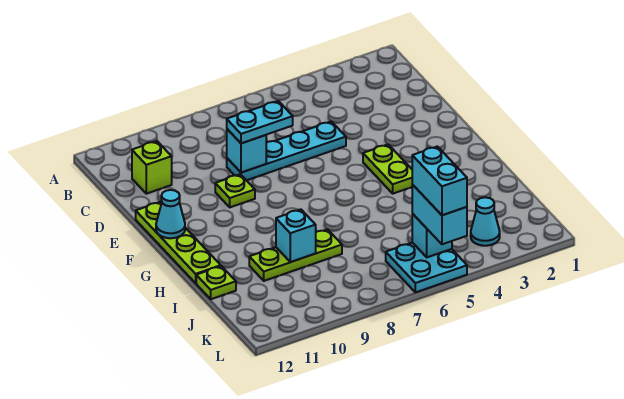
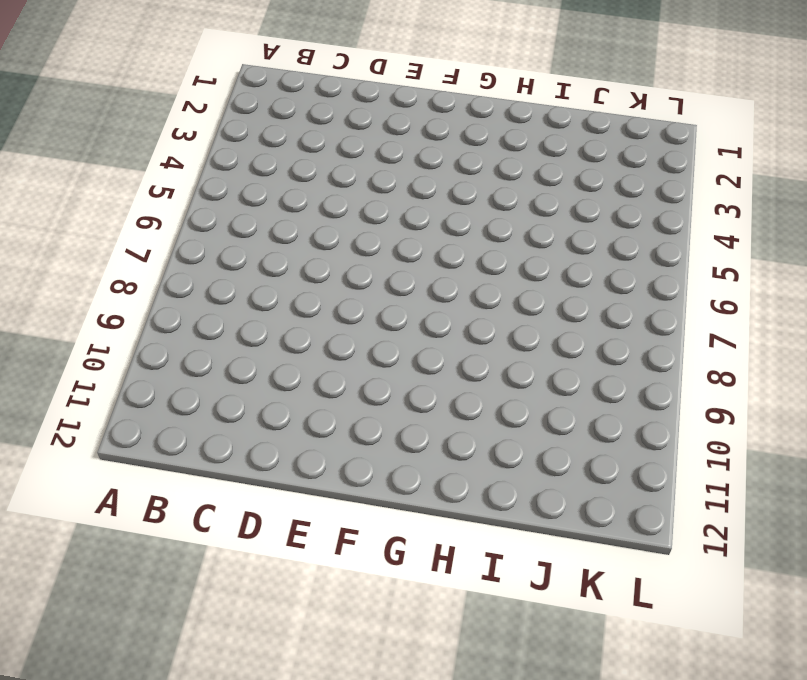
none -> lime brick C11 level 1
none -> cyan plate D5:D8 level 1
none -> lime plate E9 level 1

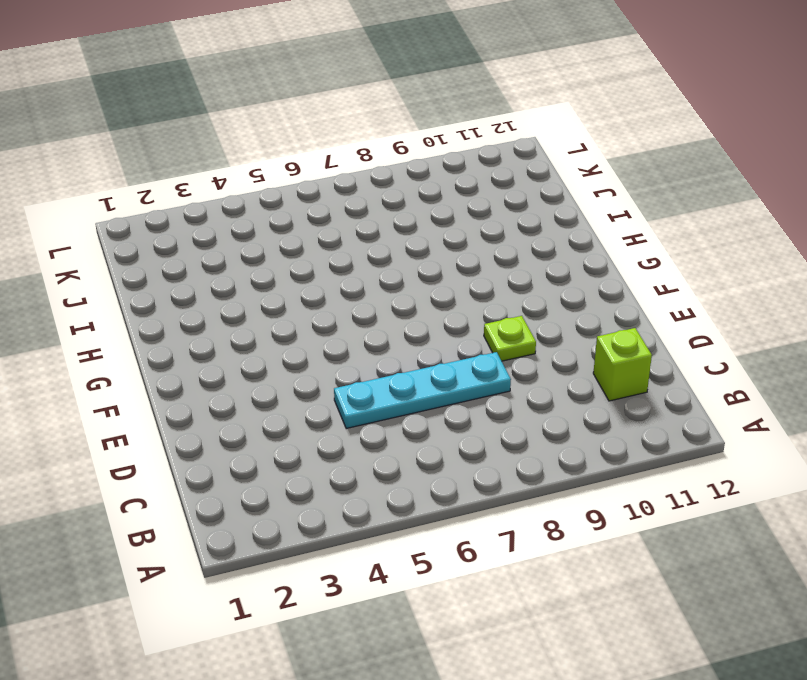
none -> lime plate E12:H12 level 1
none -> lime plate F4:G4 level 1
none -> lime plate I8:I10 level 1

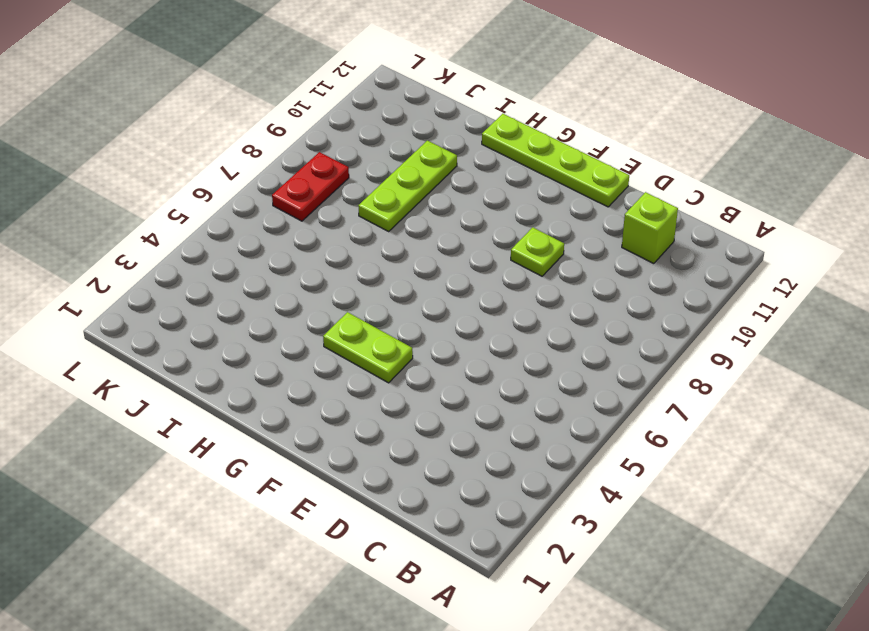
red plate K7:K8 level 1 -> none
none -> cyan plate D5:D8 level 1
none -> lime plate I12 level 1
none -> cyan cone K3 level 1

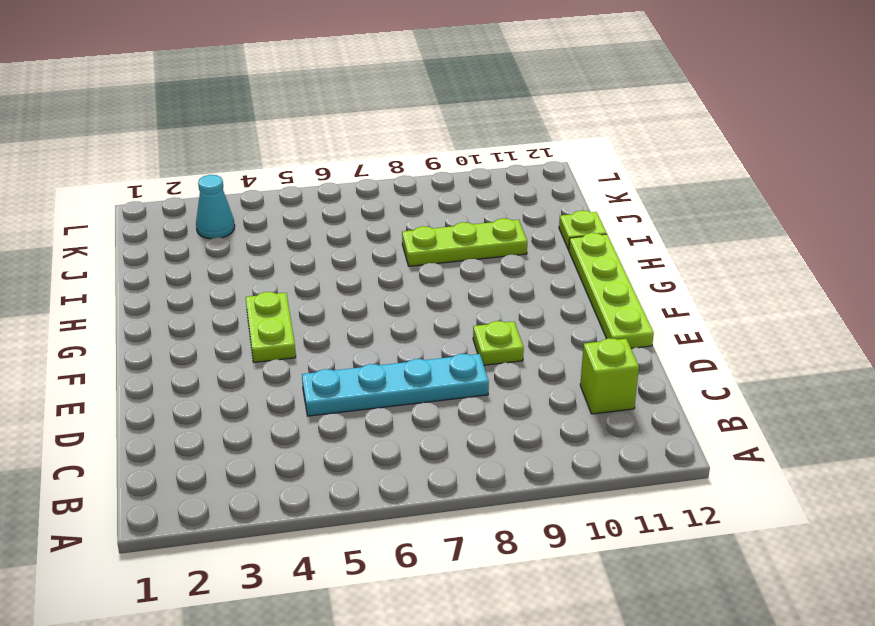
none -> cyan plate K5:L6 level 1
none -> cyan brick D8 level 2
none -> cyan cone F12 level 2

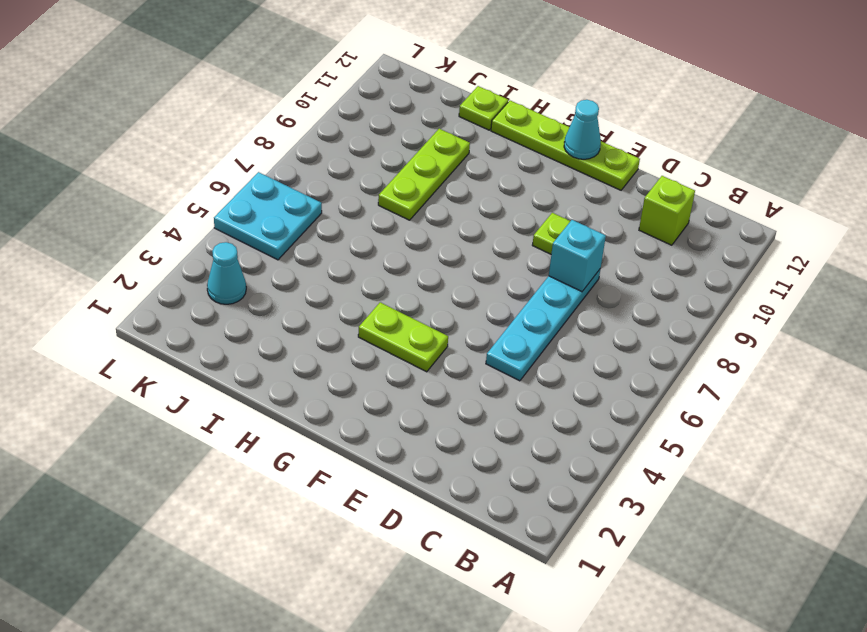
none -> cyan brick I9 level 2
none -> cyan brick K5 level 2
none -> cyan plate D7:D8 level 3

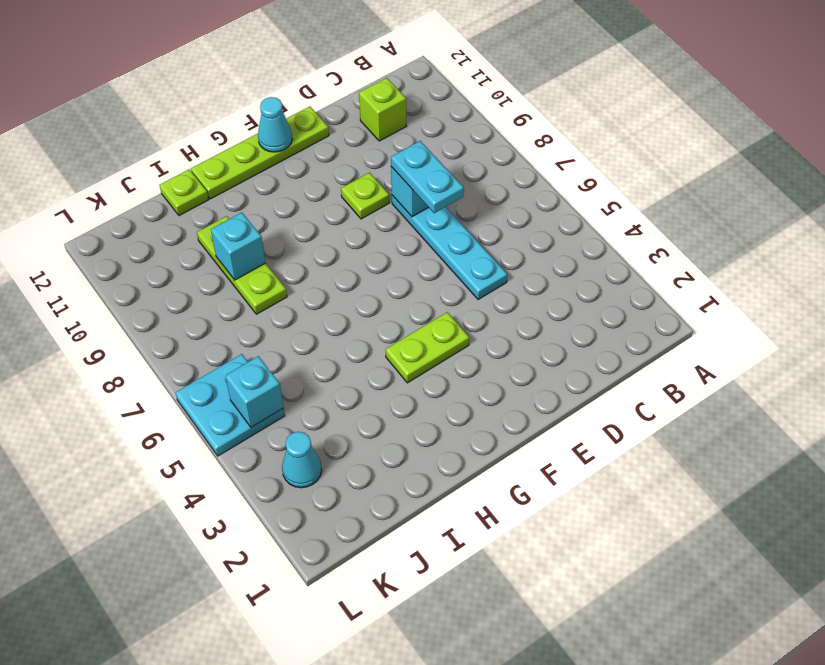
none -> cyan brick K5:L5 level 3
none -> cyan brick K5:L5 level 4

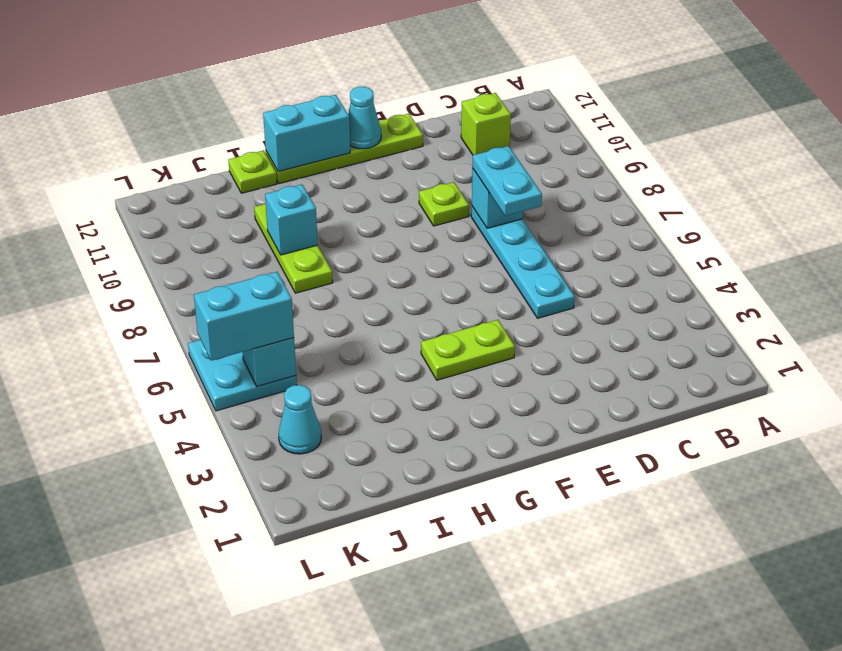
cyan brick G12:H12 level 2 -> cyan brick K5:L5 level 4

